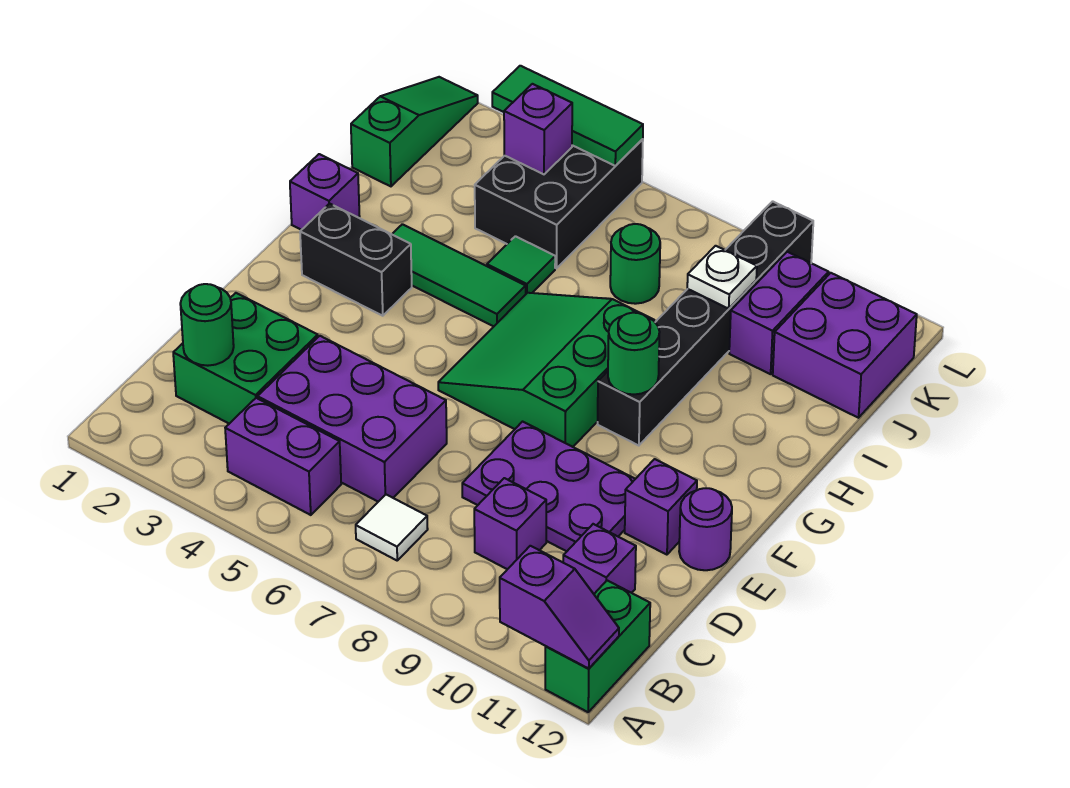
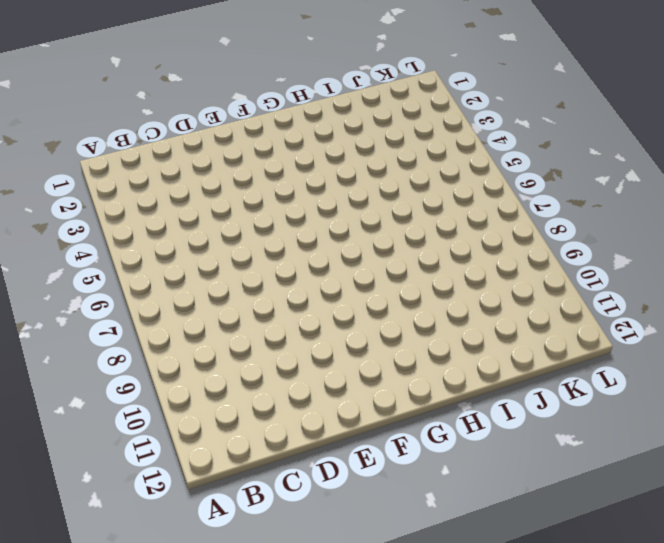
none -> green brick A12:B12 level 1
none -> purple brick B4:B5 level 1
none -> white tile B7 level 1

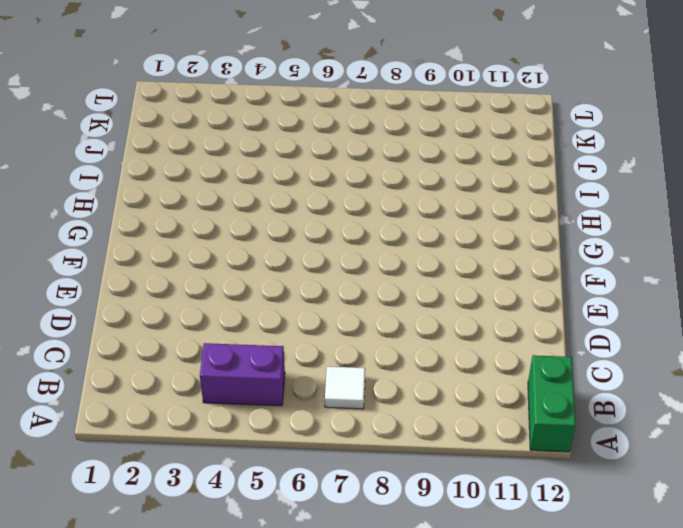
none -> green brick C2:D3 level 1
none -> purple brick C4:D6 level 1
none -> purple brick C9 level 1

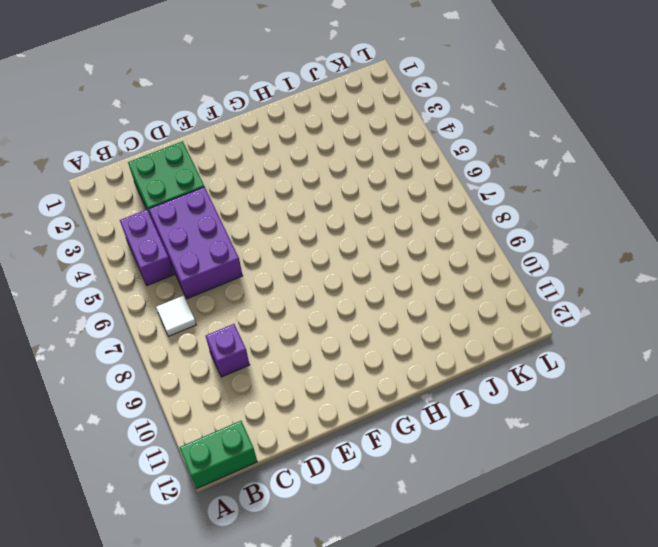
none -> purple brick C11 level 1
none -> purple plate D8:E10 level 1
none -> purple brick E11 level 1

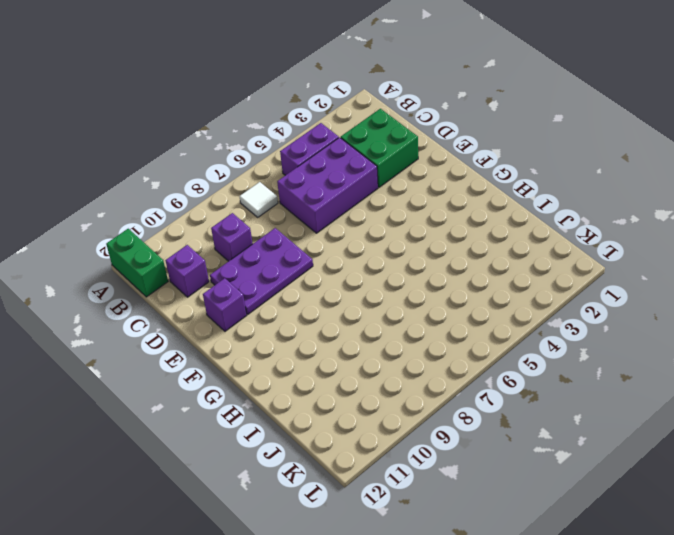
none -> purple round brick E12 level 1
none -> green slope F6:H8 level 1 top 8
none -> black brick G2:G3 level 1

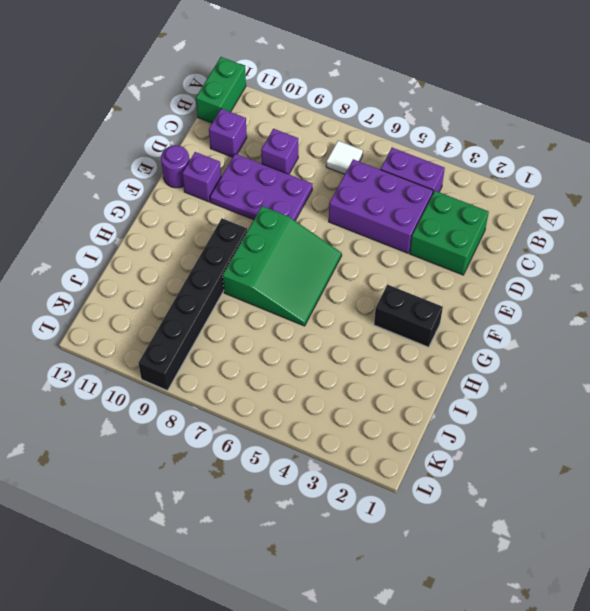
none -> purple brick H1 level 1
none -> green tile H3:H5 level 1
none -> green tile I5 level 1

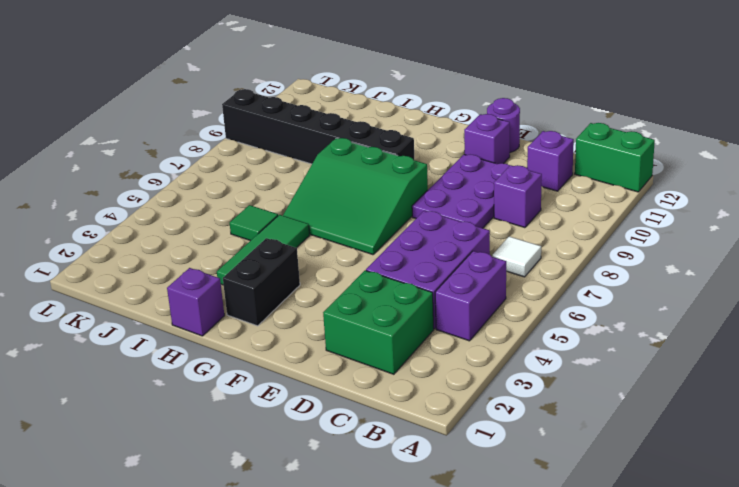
none -> green slope J1:L1 level 1 top J
none -> black brick J4:L5 level 1
none -> green round brick J7 level 1

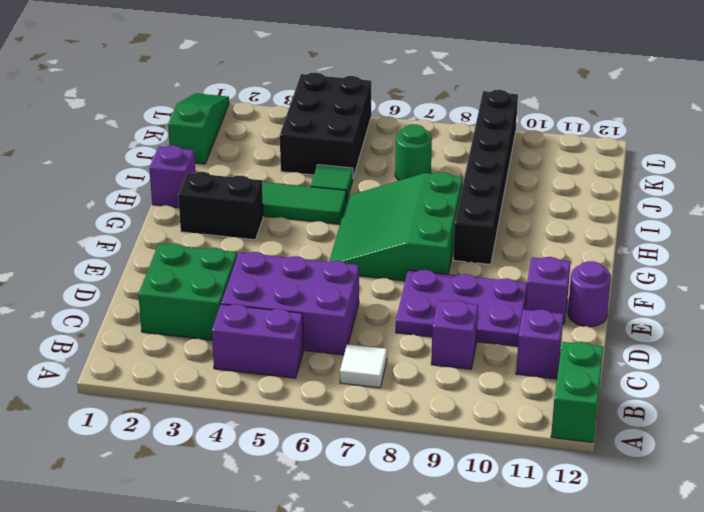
none -> purple brick J10:K10 level 1
none -> purple brick J11:K12 level 1
none -> purple slope A11:A12 level 2 top 11

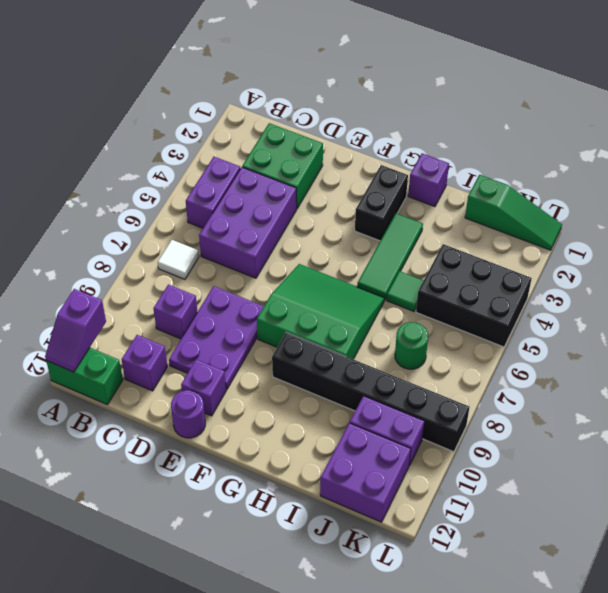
none -> green round brick C2 level 2
none -> green round brick G9 level 2
none -> white plate J9 level 2

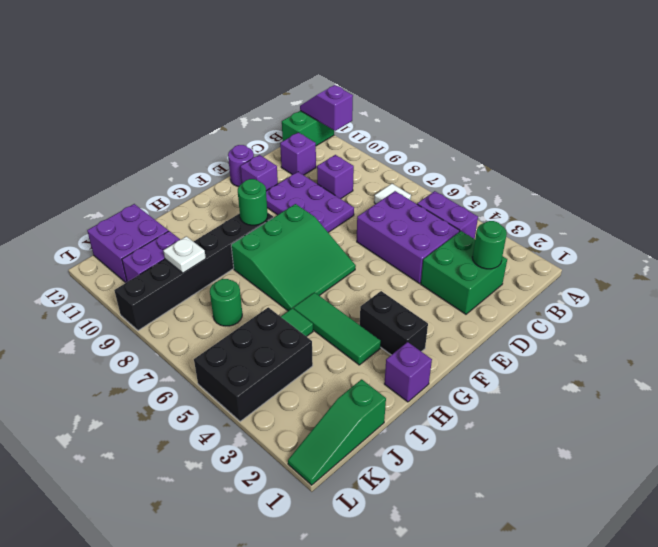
none -> purple brick K4 level 2
none -> green tile L3:L5 level 2

